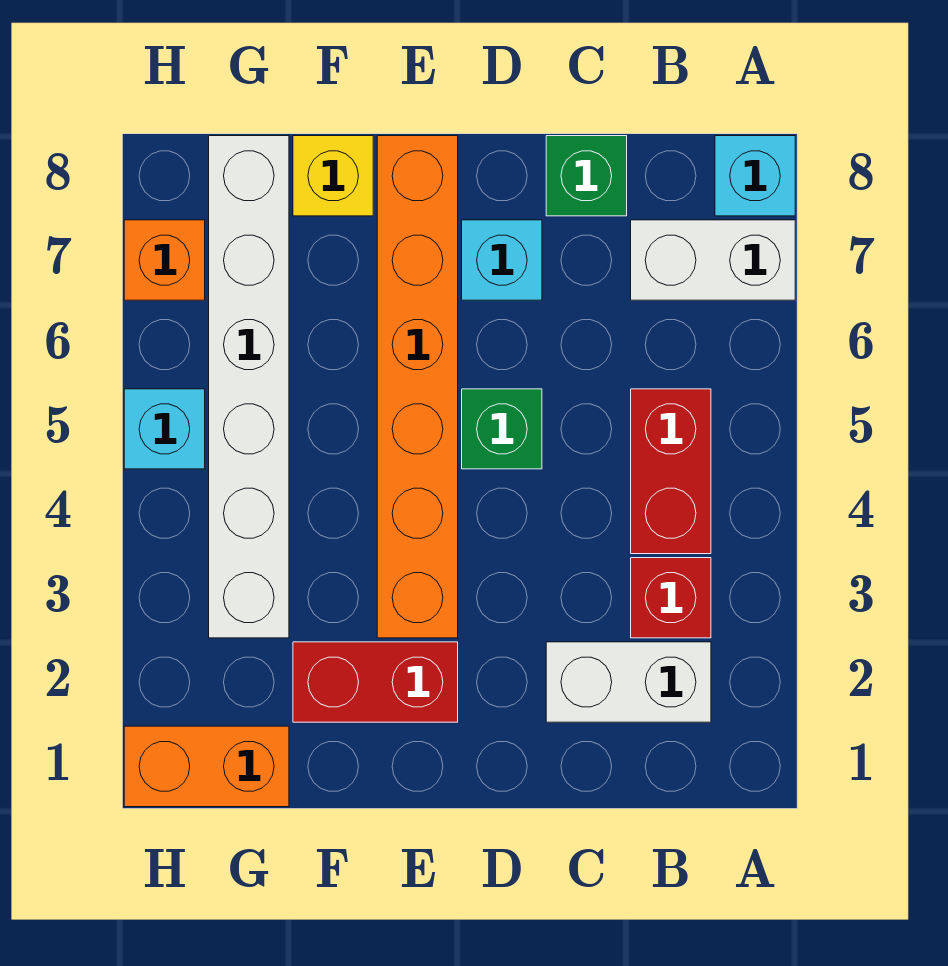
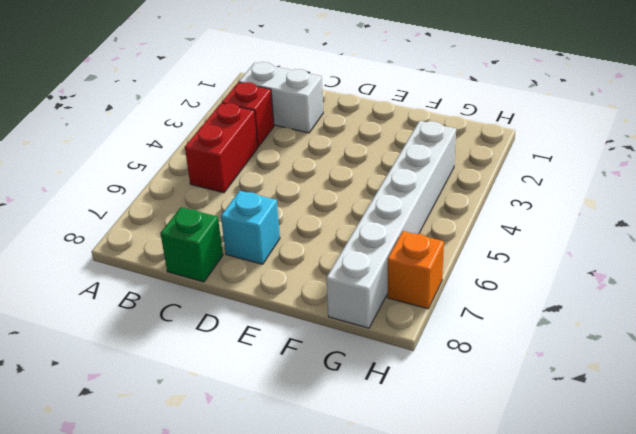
none -> white brick A7:B7 level 1
none -> cyan brick A8 level 1
none -> green brick D5 level 1

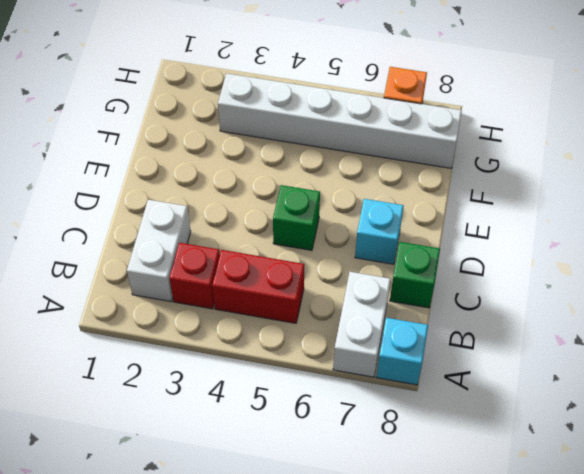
none -> red brick E2:F2 level 1
none -> orange brick E3:E8 level 1
none -> yellow brick F8 level 1

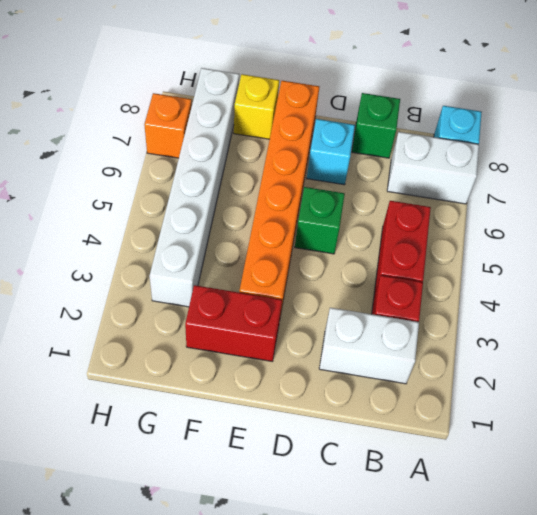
none -> orange brick G1:H1 level 1
none -> cyan brick H5 level 1

